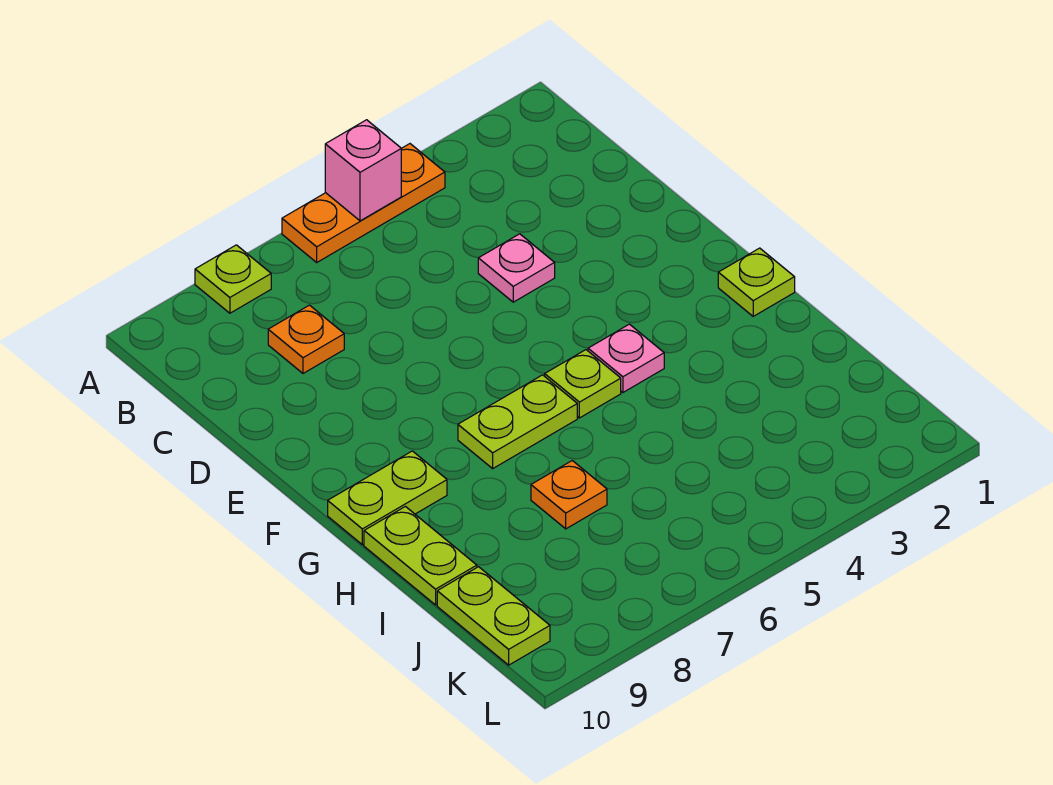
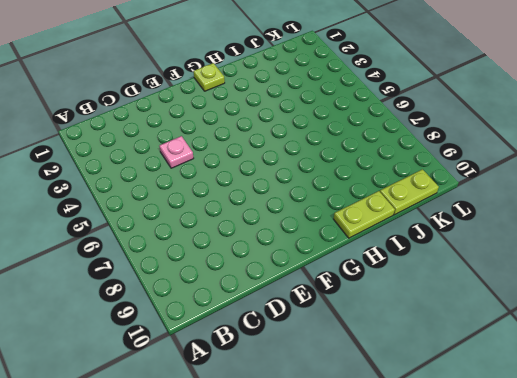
none -> orange plate A4:A6 level 1
none -> lime plate A8 level 1
none -> orange plate C8 level 1

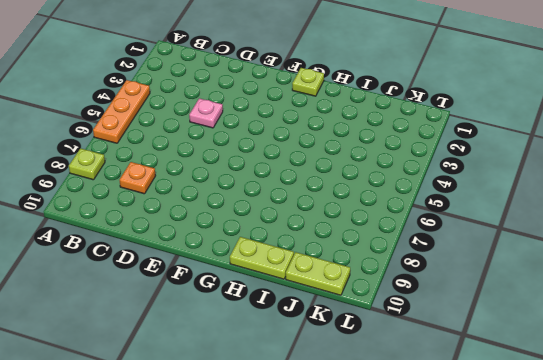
none -> pink plate G4 level 1
none -> lime plate G5 level 1
none -> lime plate G6:G7 level 1

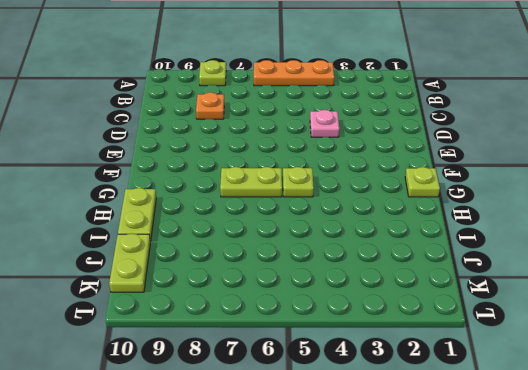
none -> pink plate G4 level 1
none -> lime plate G9:G10 level 1
none -> orange plate I7 level 1

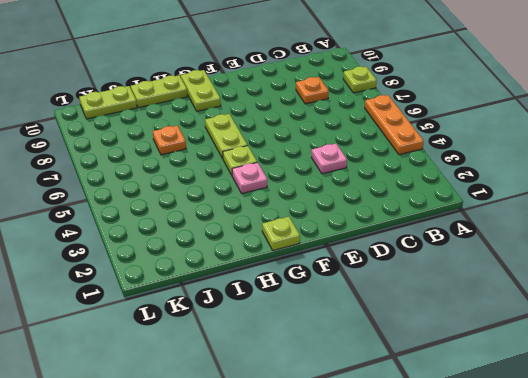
none -> pink brick A5 level 2

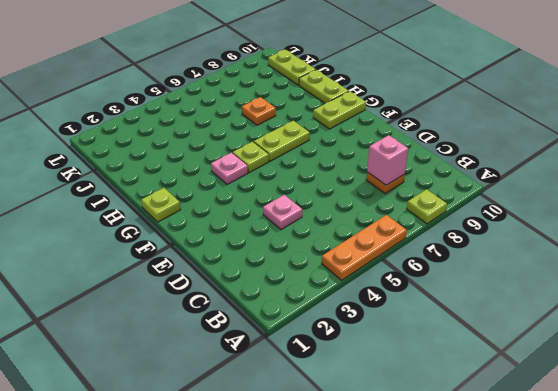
pink brick C8 level 2 -> pink brick A5 level 2

